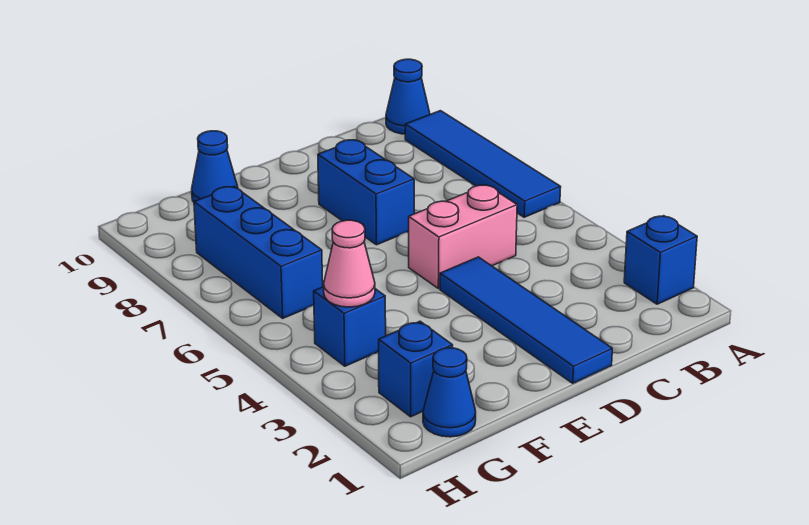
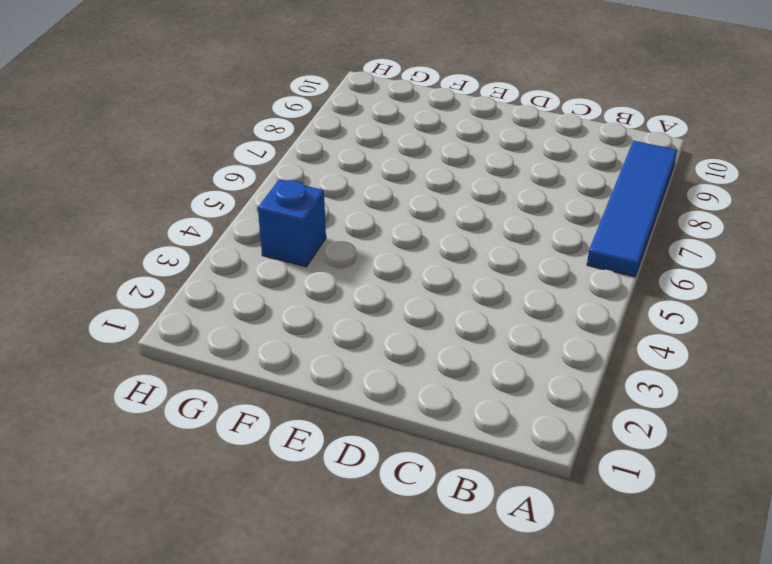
none -> blue brick A2 level 1
none -> blue cone A10 level 1
none -> pink brick C5:D5 level 1

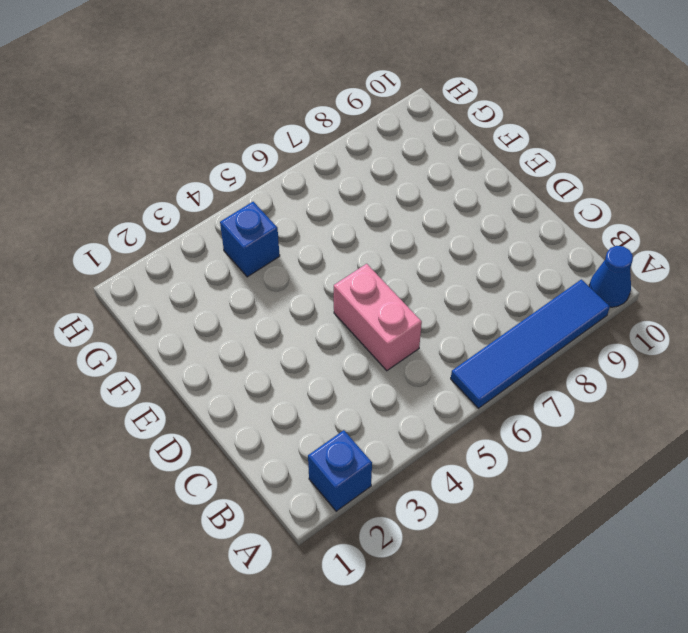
none -> blue tile D1:D4 level 1
none -> blue brick D7:D8 level 1
none -> blue cone F10 level 1

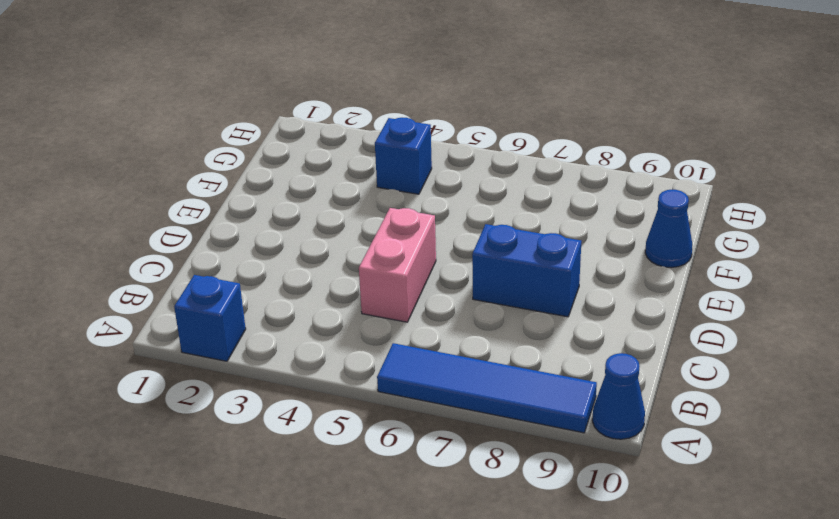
none -> blue tile D1:D4 level 1
none -> blue cone G1 level 1
none -> blue brick G2 level 1

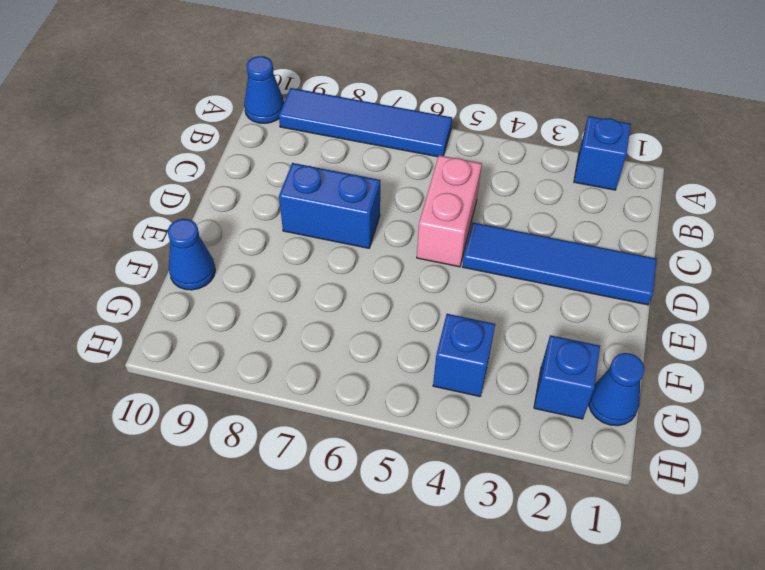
none -> blue brick G6:G8 level 1
none -> pink cone G4 level 2

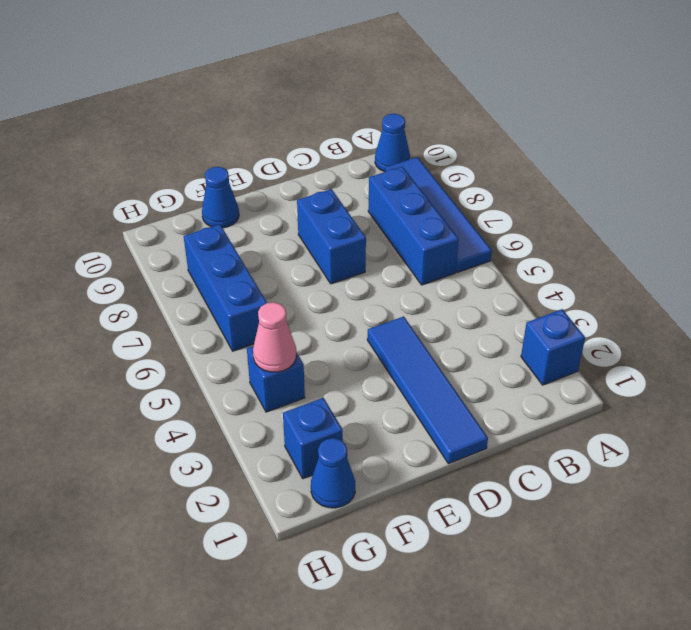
blue brick B6:B8 level 1 -> none
none -> pink brick C5:D5 level 1

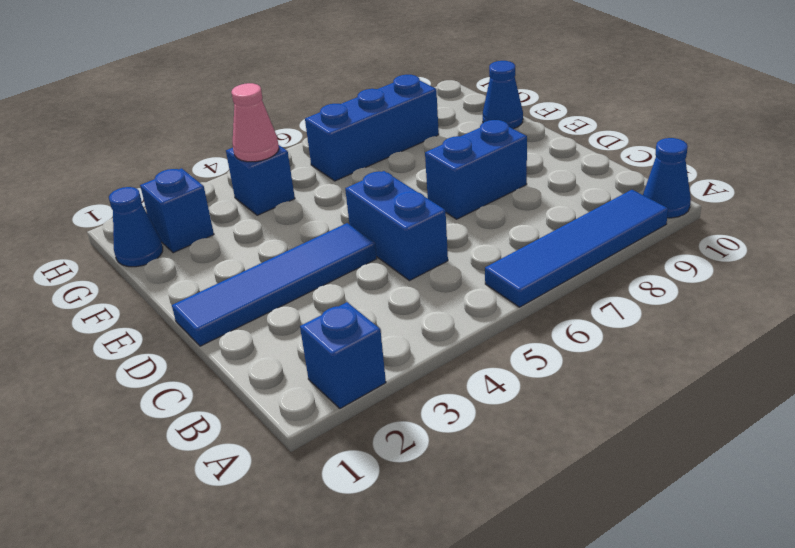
blue brick C5:D5 level 1 -> pink brick C5:D5 level 1

